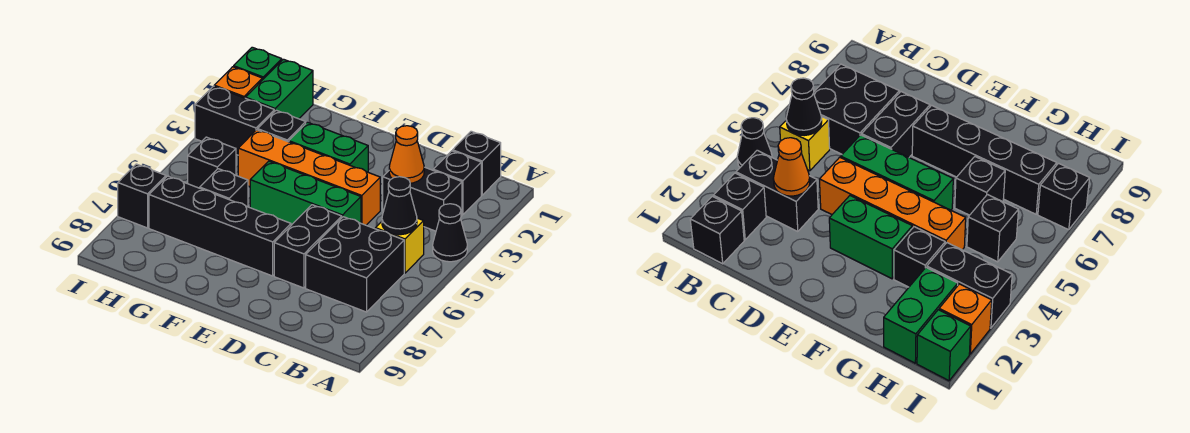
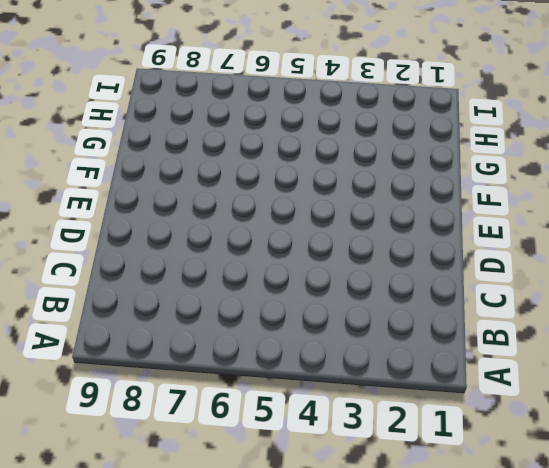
none -> black cone A4 level 1
none -> black brick B1 level 1
none -> black brick B2 level 1

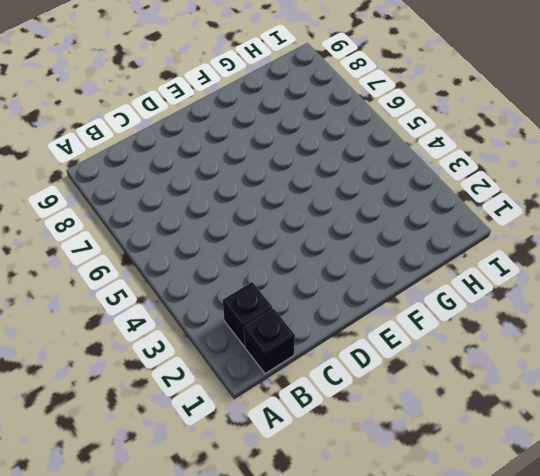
none -> black cone A4 level 1
none -> black brick B3:C3 level 1
none -> yellow brick B5 level 1

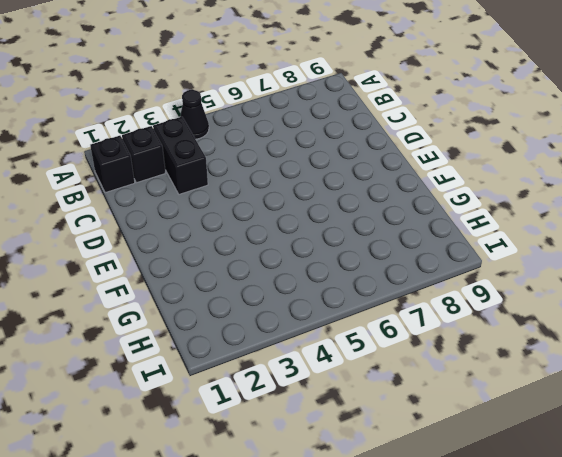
none -> yellow brick B5 level 1
none -> black brick B6:C7 level 1
none -> orange brick D4:G4 level 1

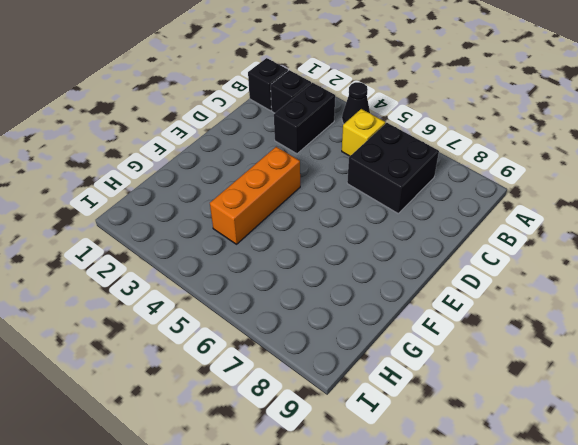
orange brick E4:G4 level 1 -> orange brick D4:G4 level 1
none -> green brick D5:F5 level 1
none -> black brick D6:D7 level 1
none -> green brick E3:F3 level 1

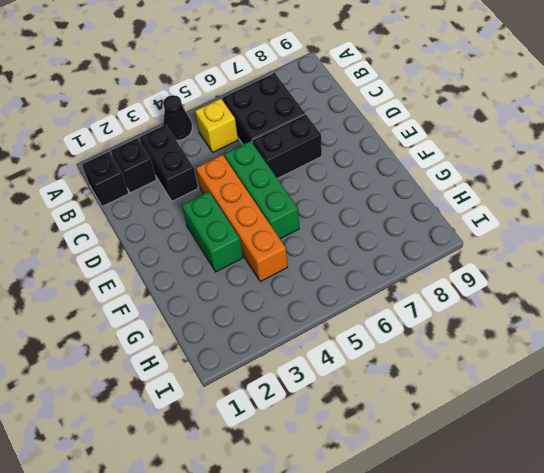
none -> black brick E7:H7 level 1
none -> black brick G3 level 1
none -> black brick G6 level 1

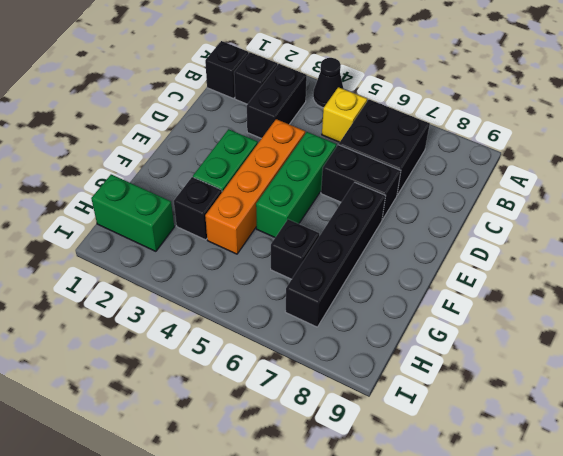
none -> black brick H3:I3 level 1
none -> black brick H5 level 1
none -> green brick I1 level 1

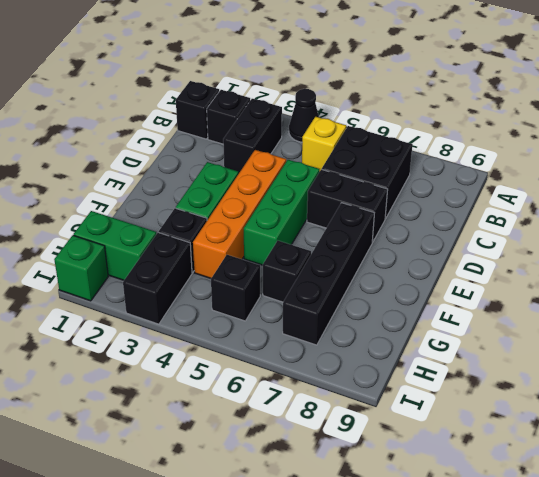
none -> orange brick I2 level 1
none -> black brick I7 level 1
none -> black cone B5 level 2

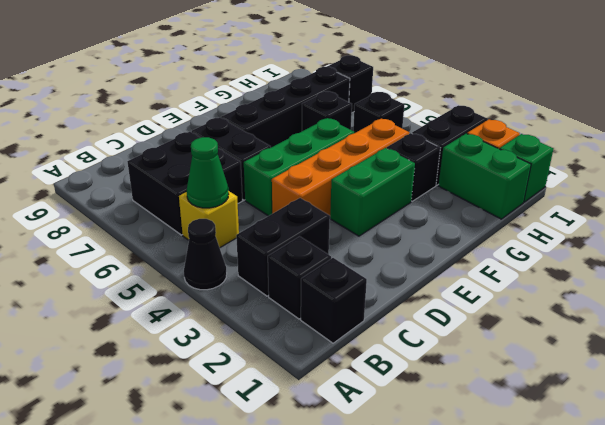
green cone B5 level 2 -> black cone B5 level 2
none -> orange cone C3 level 2

